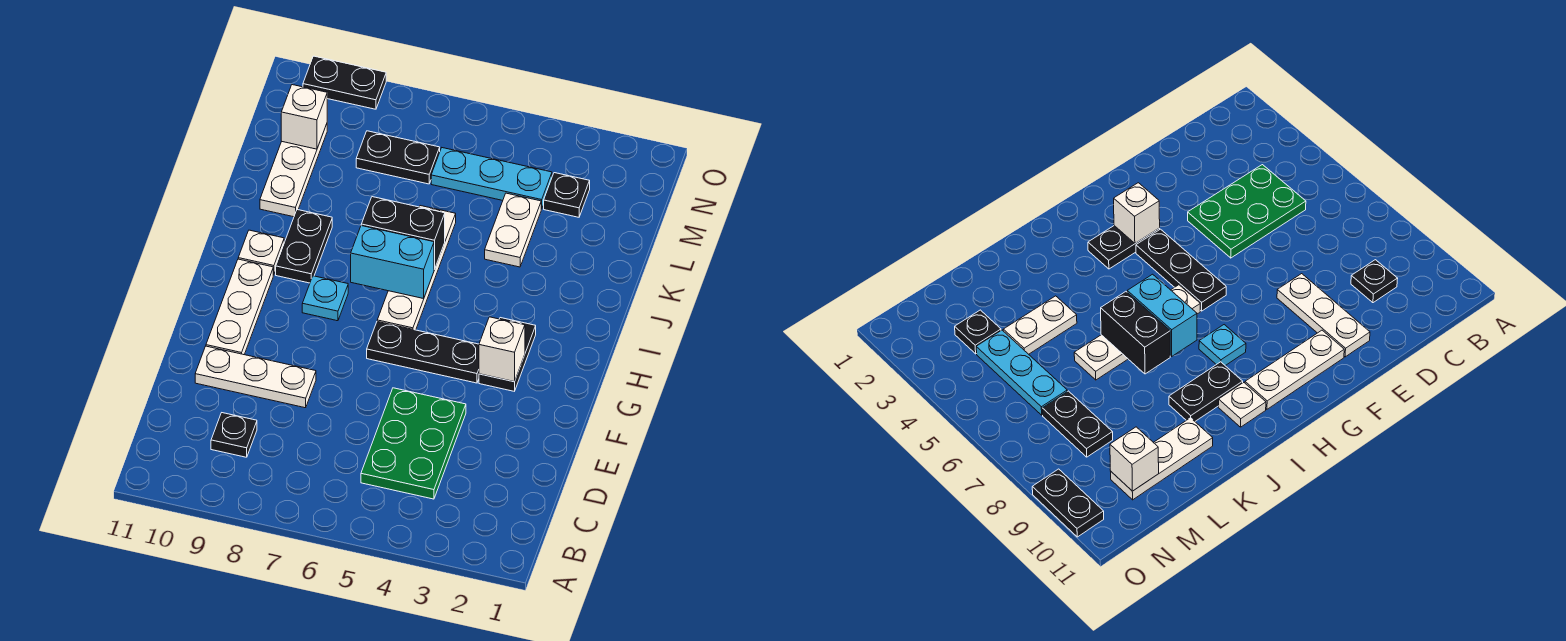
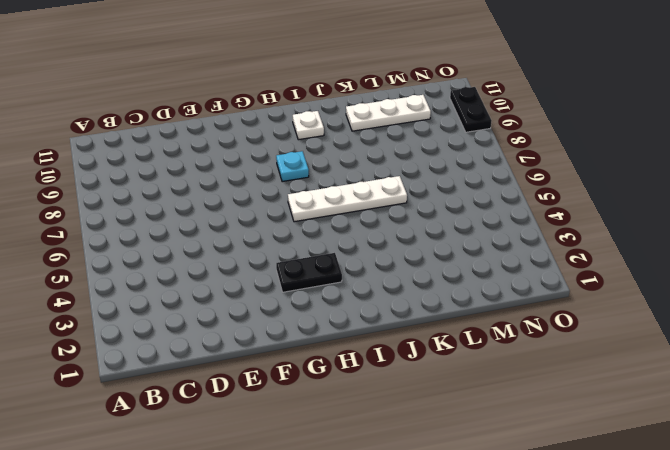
none -> green plate C4:E5 level 1
none -> black plate C9 level 1
none -> white plate E8:E10 level 1

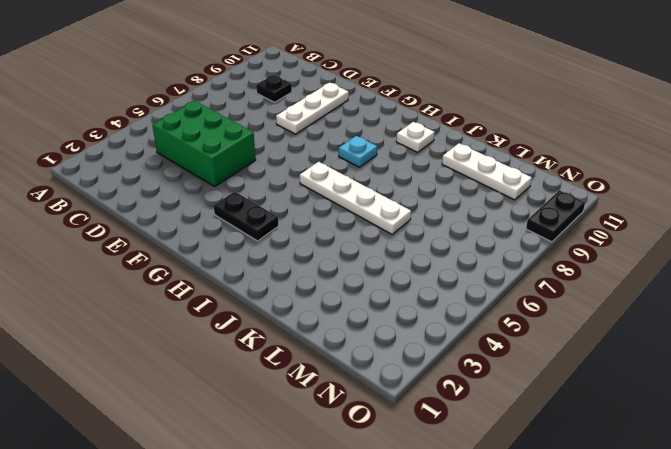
green brick C4:E5 level 1 -> green plate C4:E5 level 1
none -> white plate F10:H10 level 1
none -> black plate G4:G6 level 1
none -> black plate I9:J9 level 1

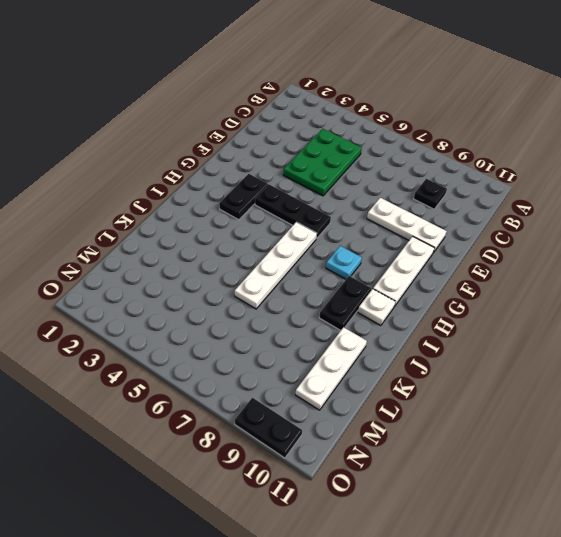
none -> white plate K4:L4 level 1
none -> black plate M3 level 1
none -> cyan plate M4:M6 level 1

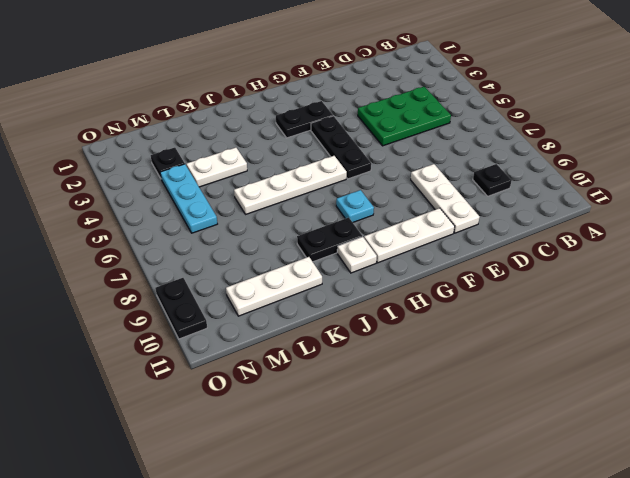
none -> black plate M7:M8 level 1
none -> white brick G3 level 2
none -> cyan brick I6:I7 level 2

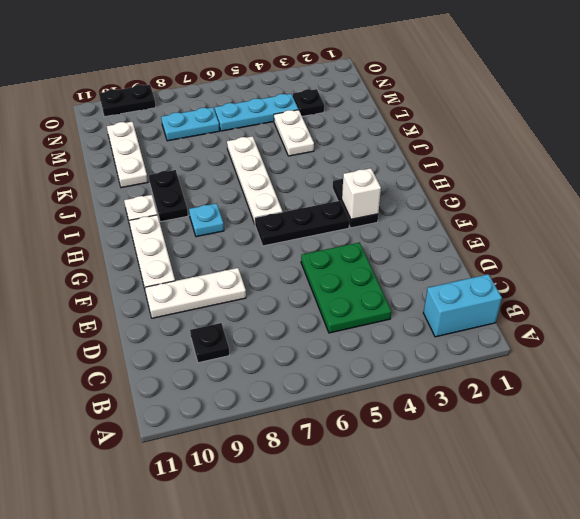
cyan brick B1:B2 level 1 -> cyan brick I6:I7 level 2
cyan plate M7:M8 level 1 -> black plate M7:M8 level 1
none -> black brick J6:J7 level 2
none -> white brick M10 level 2

